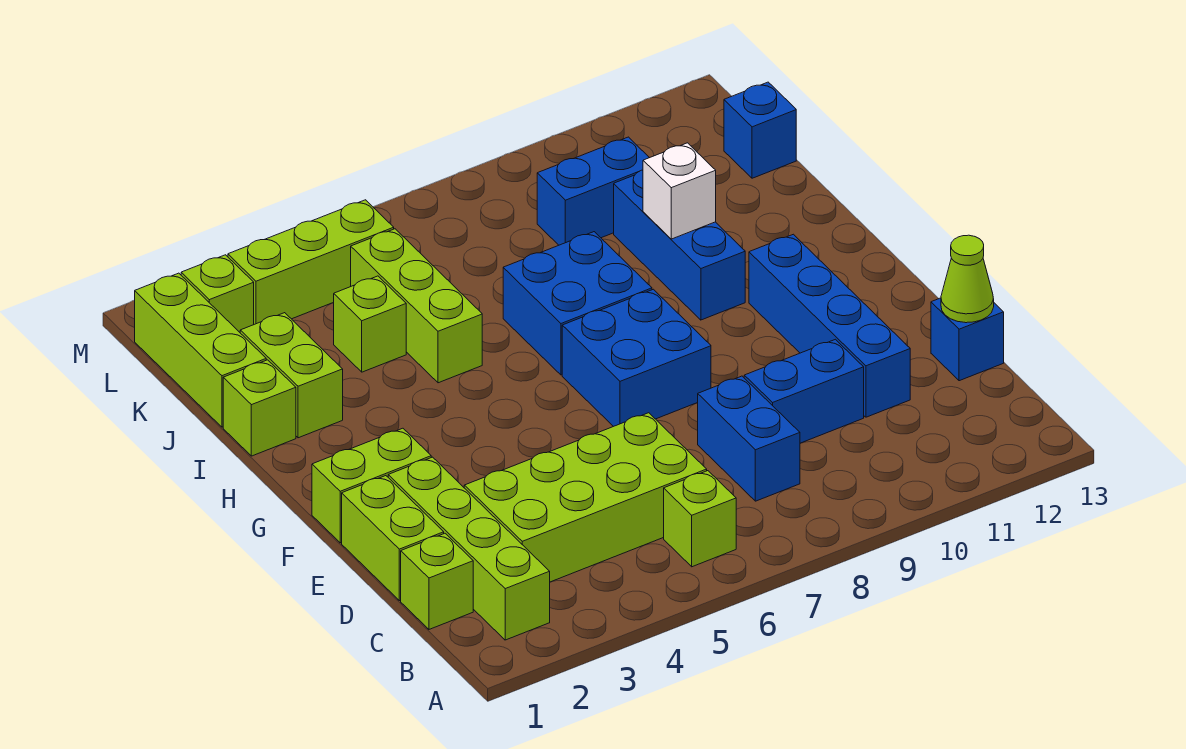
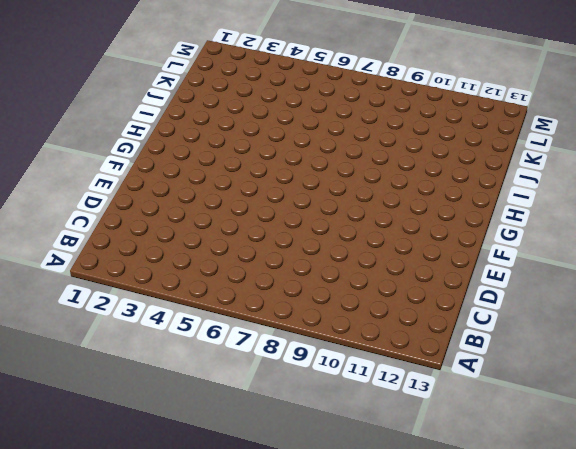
none -> lime brick B2:E2 level 1
none -> lime brick B6 level 1
none -> lime brick C1 level 1

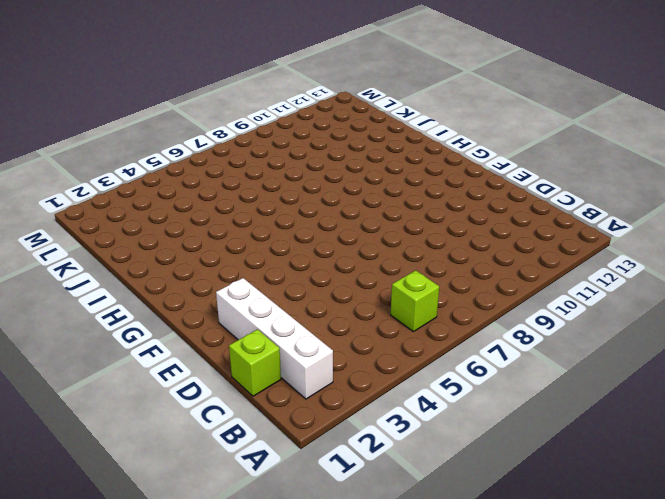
white brick B2:E2 level 1 -> lime brick B2:E2 level 1
none -> lime brick C3:D6 level 1
none -> blue brick C8:D8 level 1
none -> lime brick D1:E1 level 1

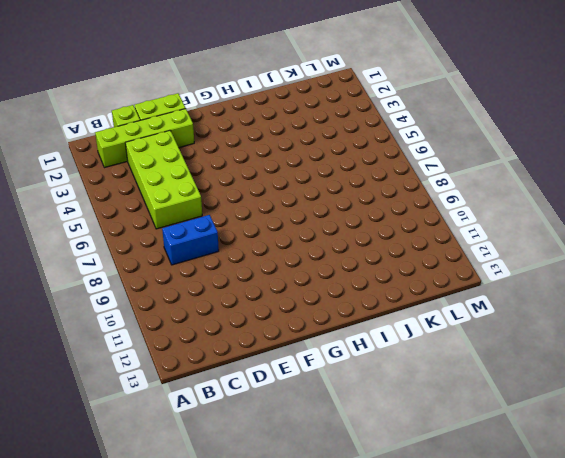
none -> lime brick B6 level 1
none -> blue brick D9:D10 level 1
none -> blue brick D11:G11 level 1

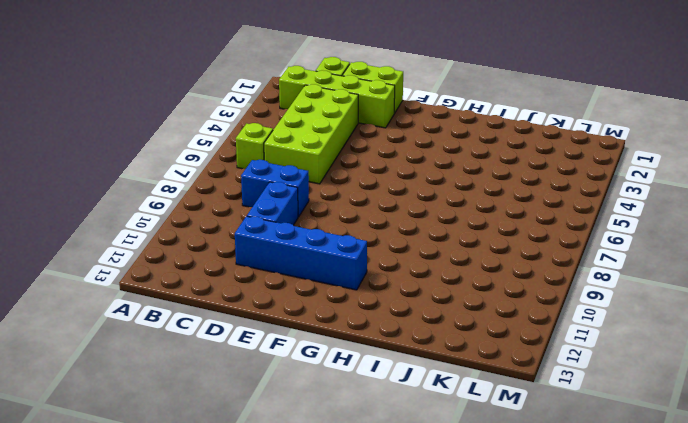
none -> blue brick D13 level 1
none -> lime brick F1:F2 level 1
none -> blue brick F7:G8 level 1

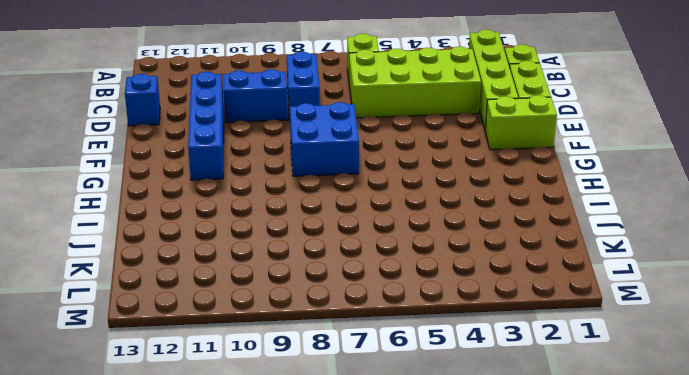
none -> blue brick H7:I8 level 1
none -> blue brick H10:J10 level 1
none -> lime brick I1 level 1

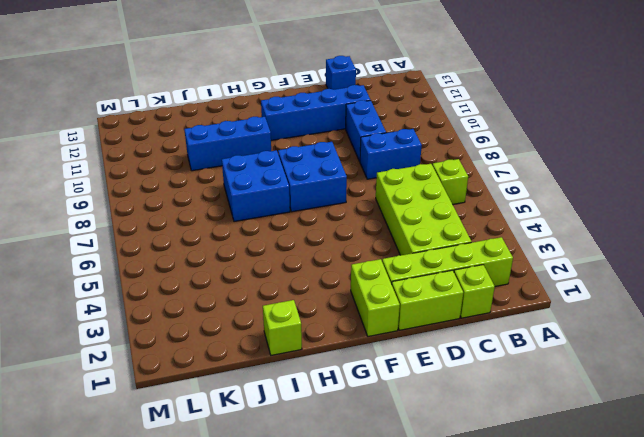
none -> lime brick I2:J2 level 1
none -> lime brick I5:K5 level 1
none -> lime brick J1:L1 level 1

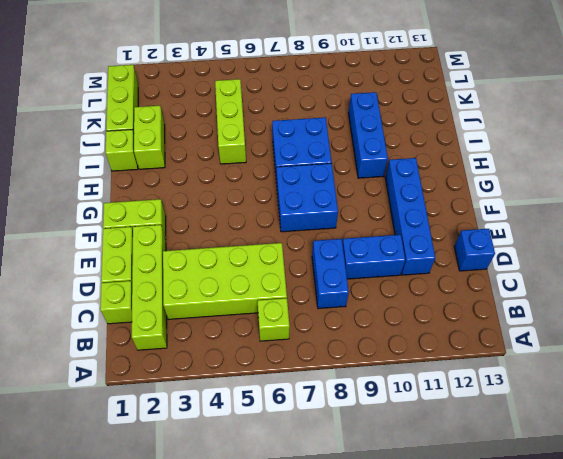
none -> lime brick J4 level 1
none -> blue brick K9:K10 level 1
none -> blue brick K13 level 1

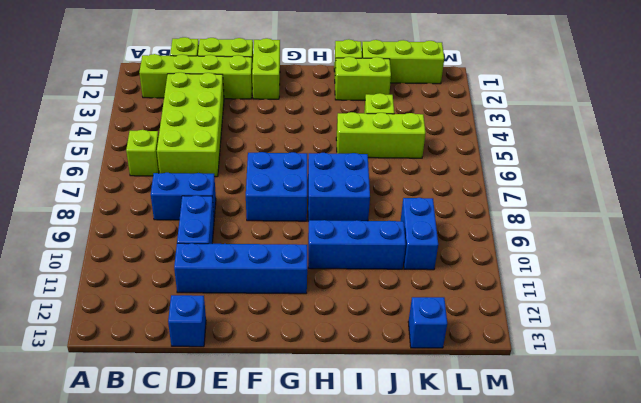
none -> lime brick L2 level 1
none -> lime brick L3:L5 level 1
none -> lime cone D13 level 2

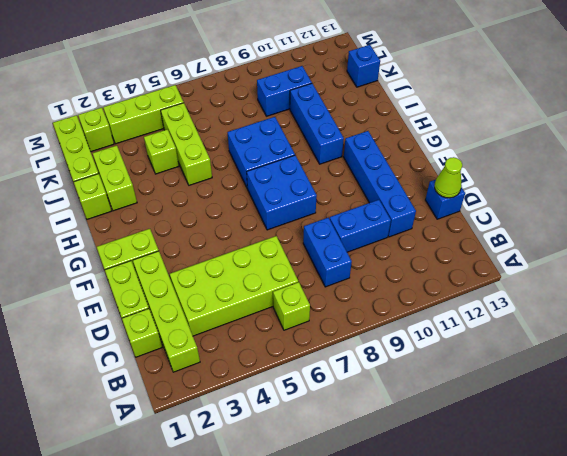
none -> white brick I10 level 2

